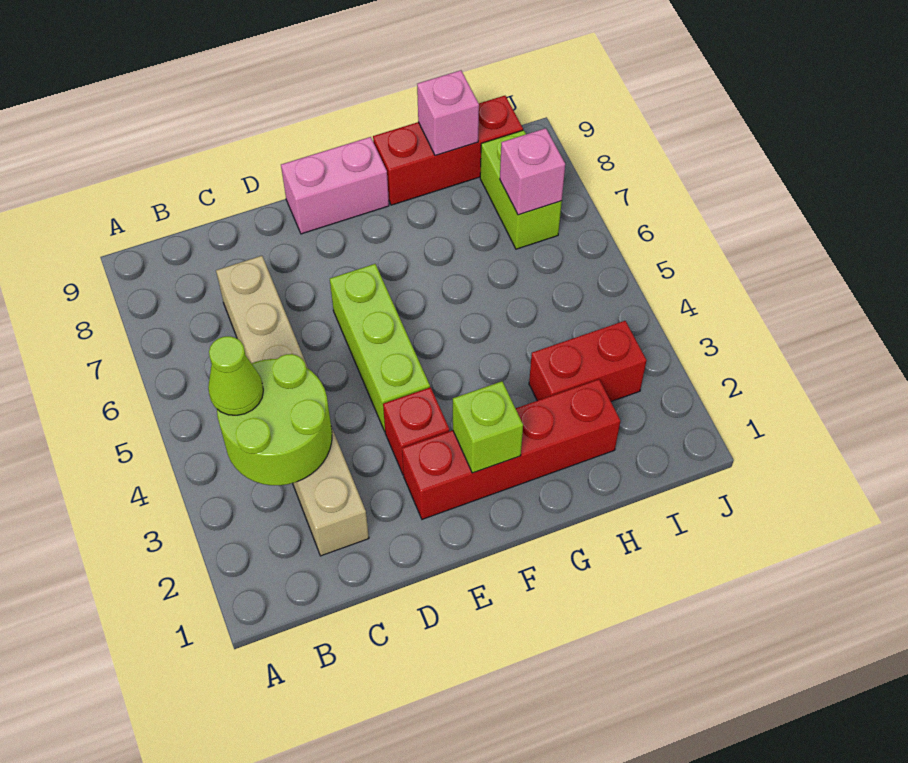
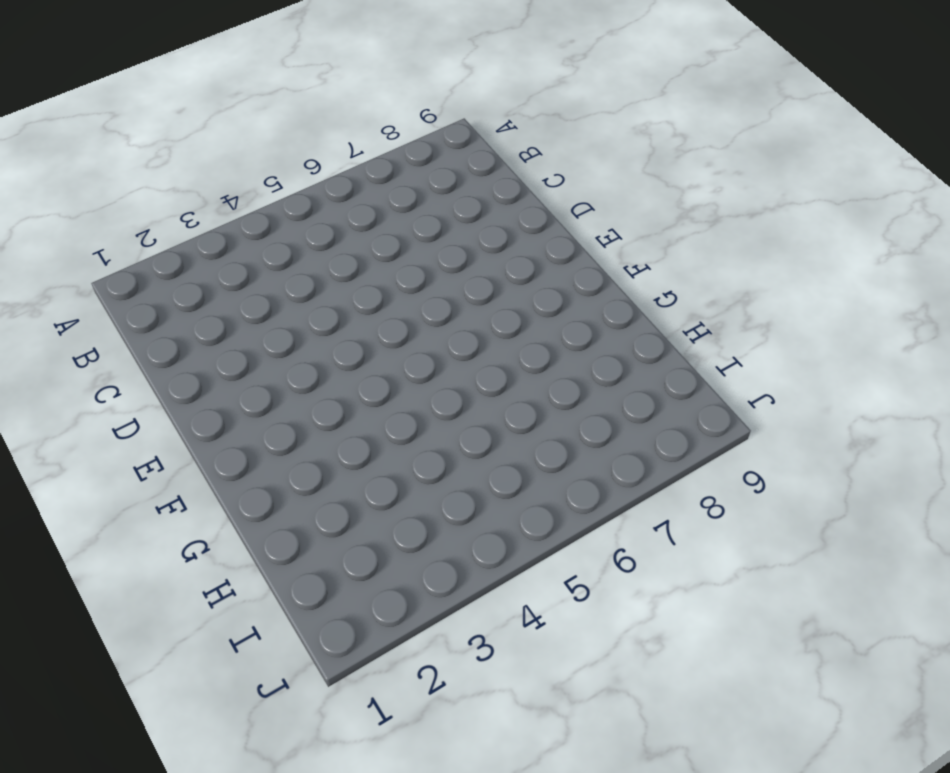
none -> tan brick C2:C7 level 1
none -> red brick E2:H2 level 1
none -> red brick E3 level 1

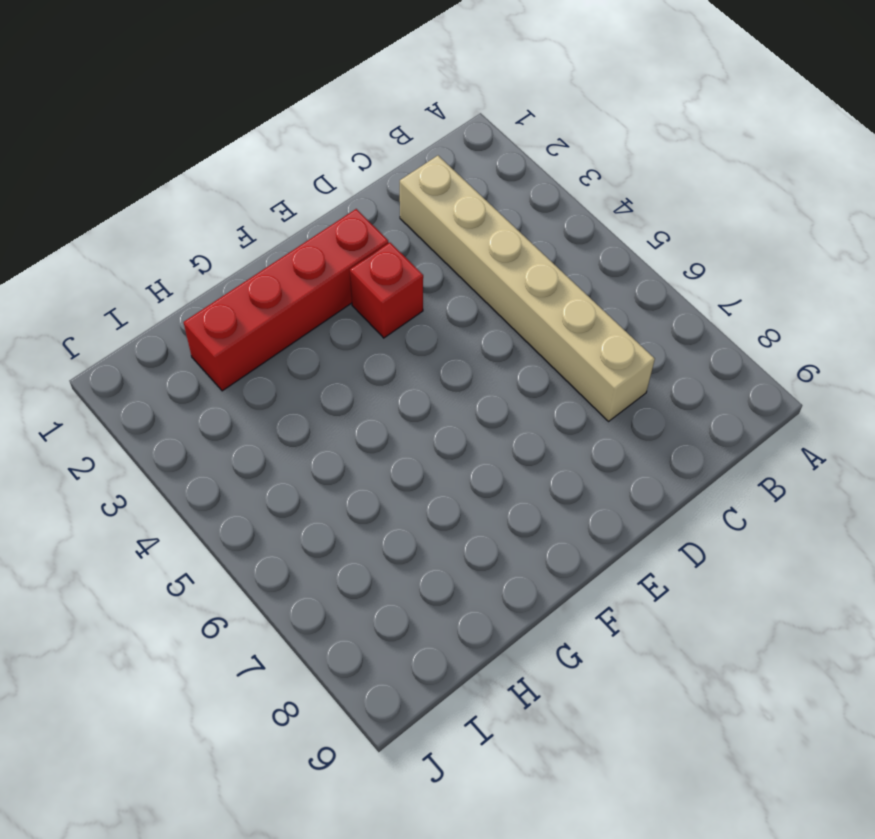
none -> lime brick E4:E6 level 1
none -> pink brick E9:F9 level 1
none -> red brick G9:I9 level 1

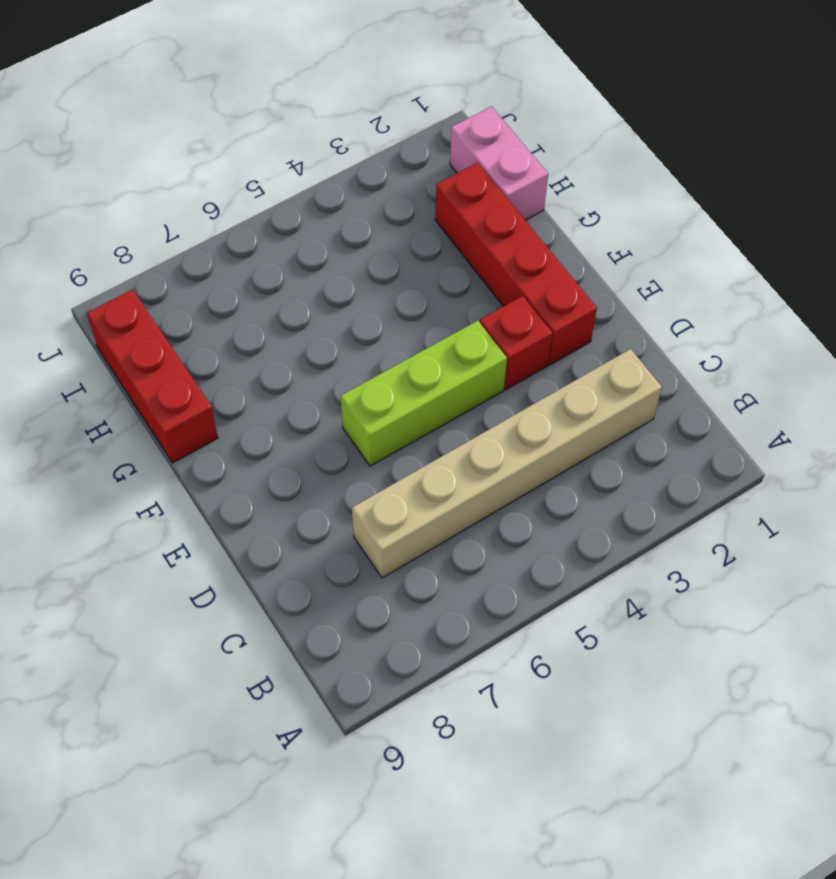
pink brick H1:I1 level 1 -> pink brick E9:F9 level 1
none -> red brick H3:I3 level 1
none -> lime brick I7:I8 level 1
none -> lime round brick B3:C4 level 2

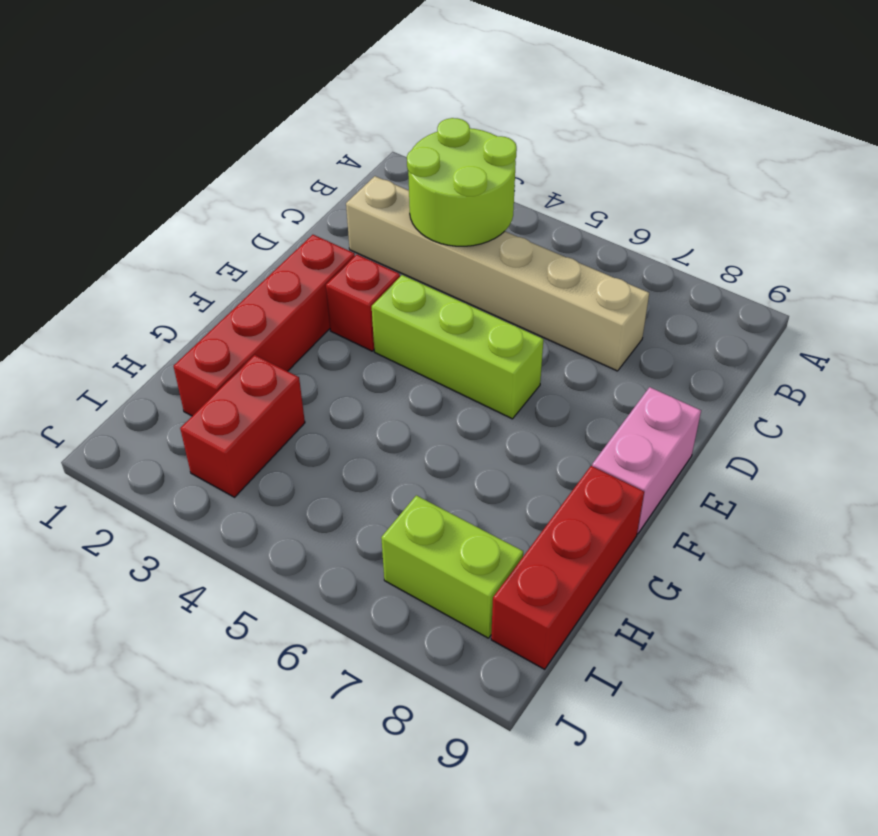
none -> lime brick F2 level 2
none -> pink brick H9 level 2
none -> pink brick I7 level 2

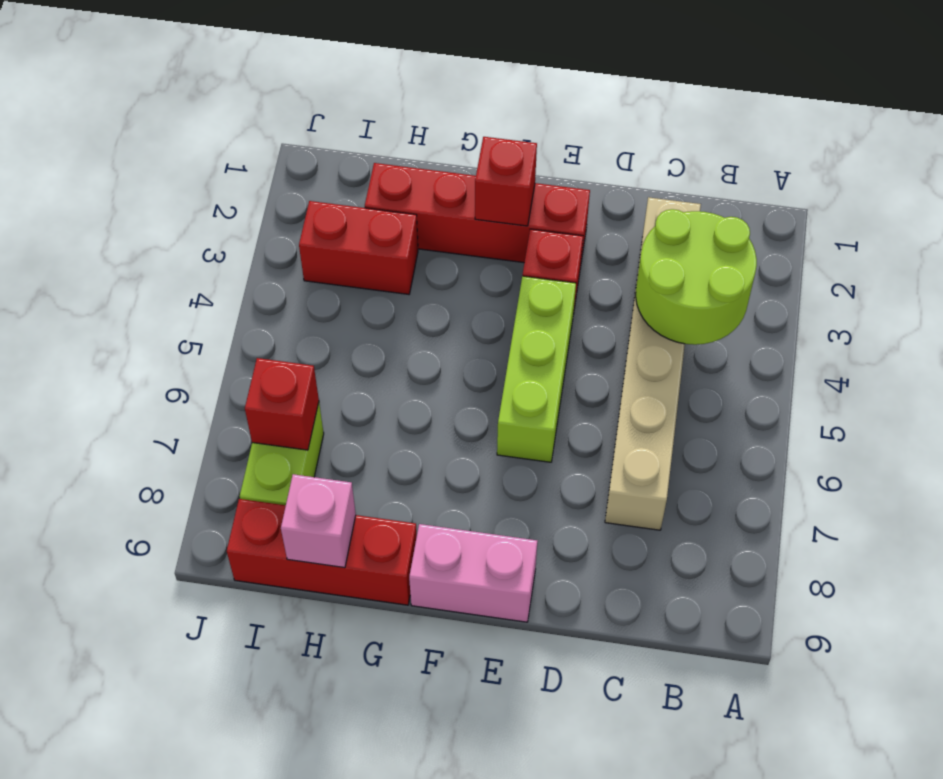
red brick F2 level 2 -> lime brick F2 level 2
red brick I7 level 2 -> pink brick I7 level 2
none -> lime cone B4 level 3

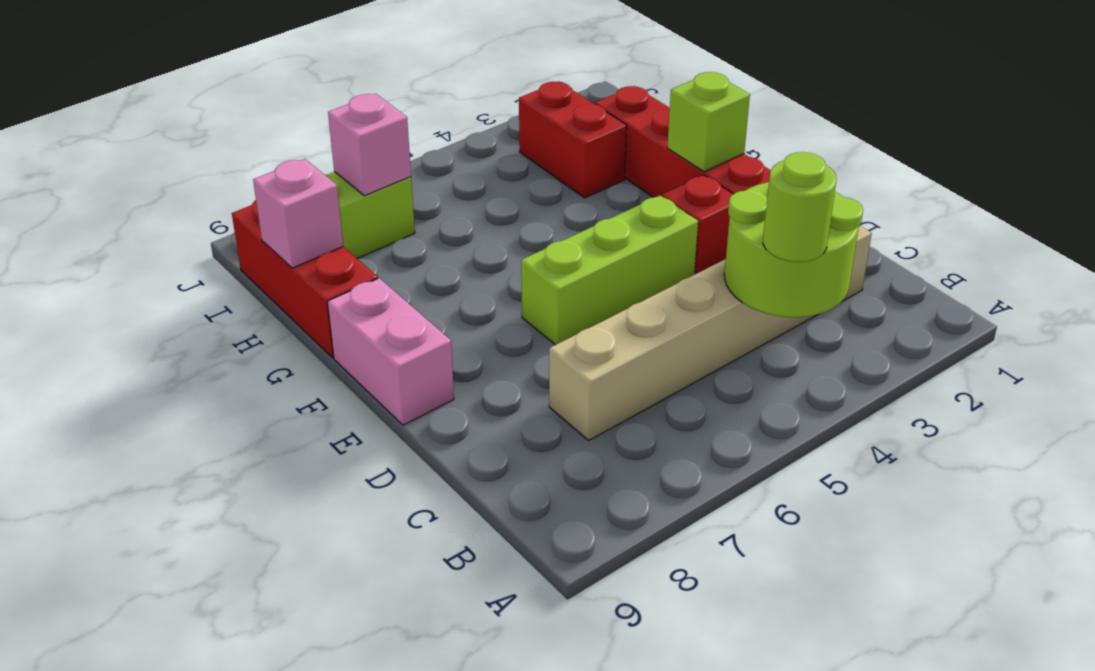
lime round brick B4 level 3 -> lime cone B4 level 3

